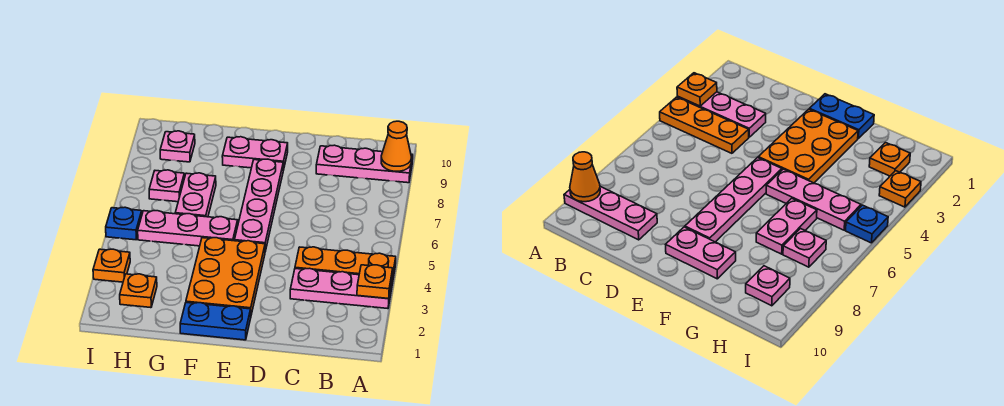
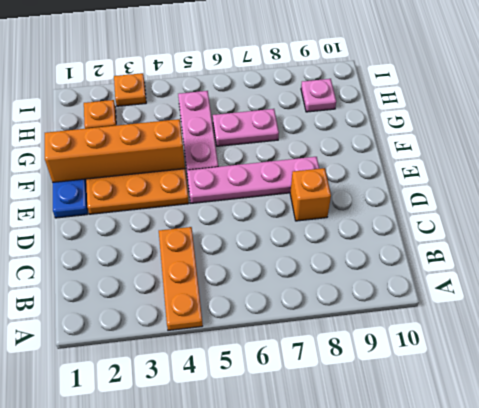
orange brick D8 level 1 -> none
orange brick F1:F4 level 2 -> none
none -> pink plate A3:C3 level 1
none -> pink plate A9:C9 level 1
none -> pink plate E9:F9 level 1

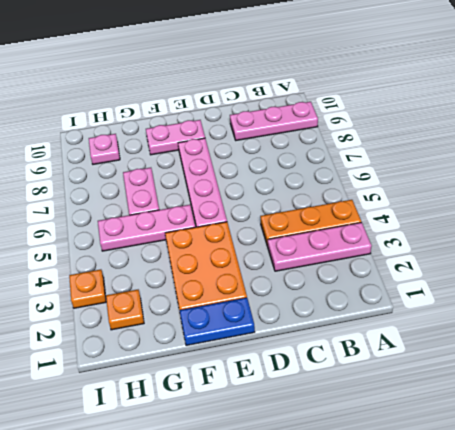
none -> pink plate H7 level 1
none -> blue plate I5 level 1
none -> orange plate A3 level 2

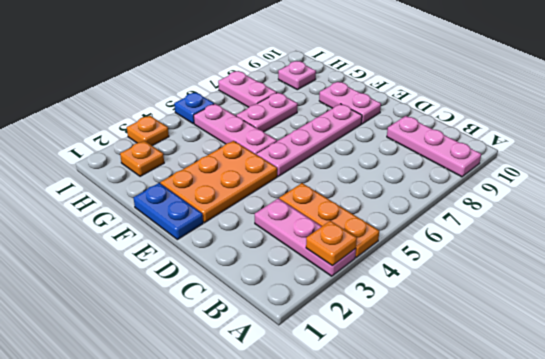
pink plate H7:I7 level 1 -> pink plate H7 level 1
none -> orange cone A9 level 2

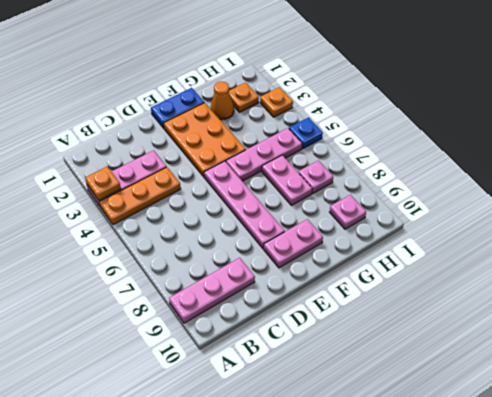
orange cone G2 level 1 -> orange cone A9 level 2

